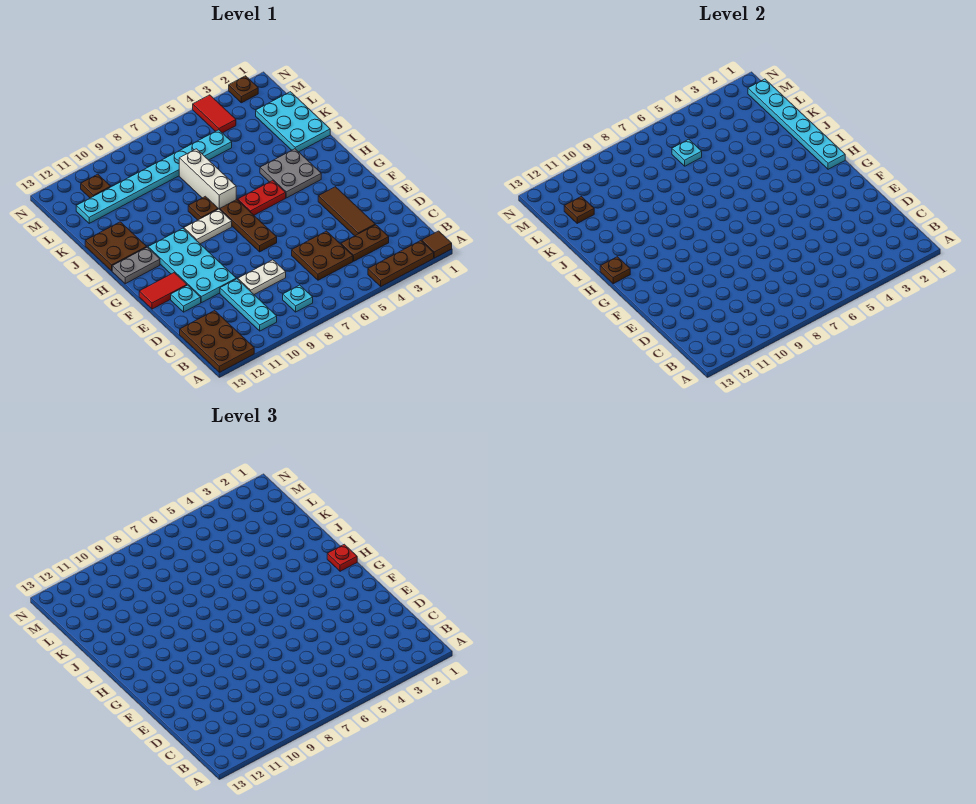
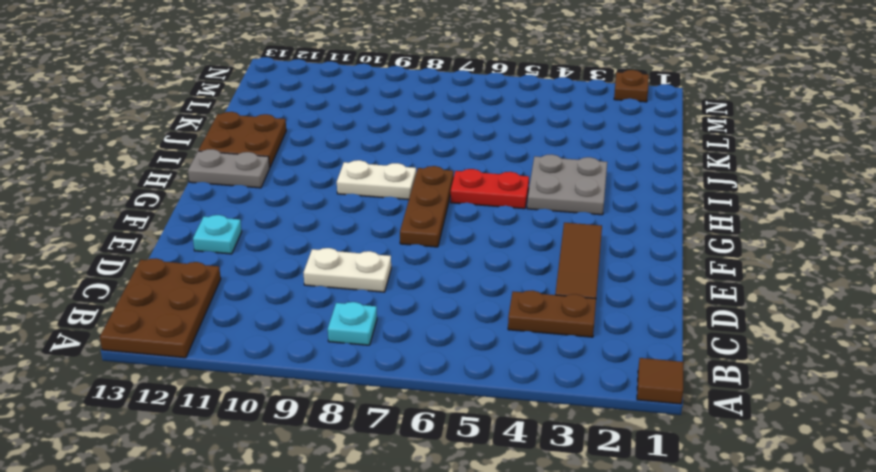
none -> brown plate A2:A4 level 1
none -> cyan plate B10:D10 level 1
none -> brown plate C5:D6 level 1
none -> cyan plate E10:H11 level 1

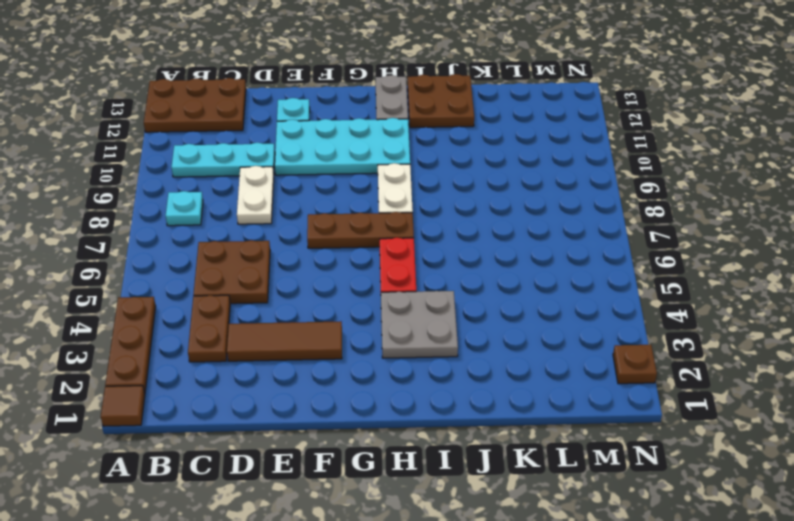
none -> red tile F12:F13 level 1
none -> white brick I7:K7 level 1
none -> brown plate I8 level 1
none -> cyan plate J1:L2 level 1

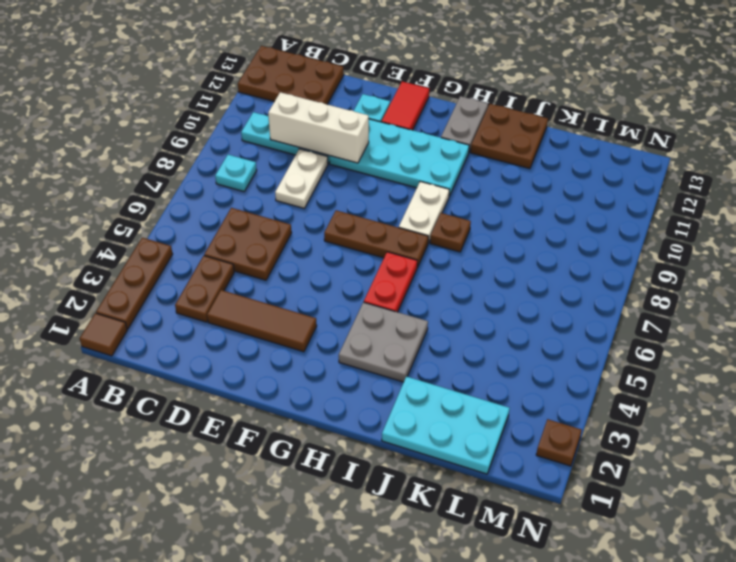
white brick C10:E10 level 2 -> white brick I7:K7 level 1
none -> cyan plate L5:L12 level 1
none -> red tile M4:N4 level 1
none -> brown plate M11 level 1
none -> cyan plate H1:M1 level 2

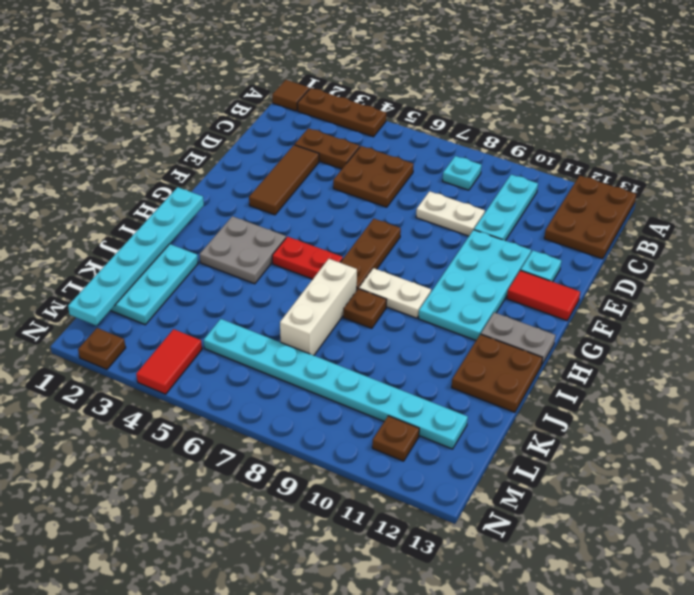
none -> brown plate H13 level 2
none -> cyan plate L6 level 2
none -> brown plate L12 level 2
none -> red plate H1 level 3

